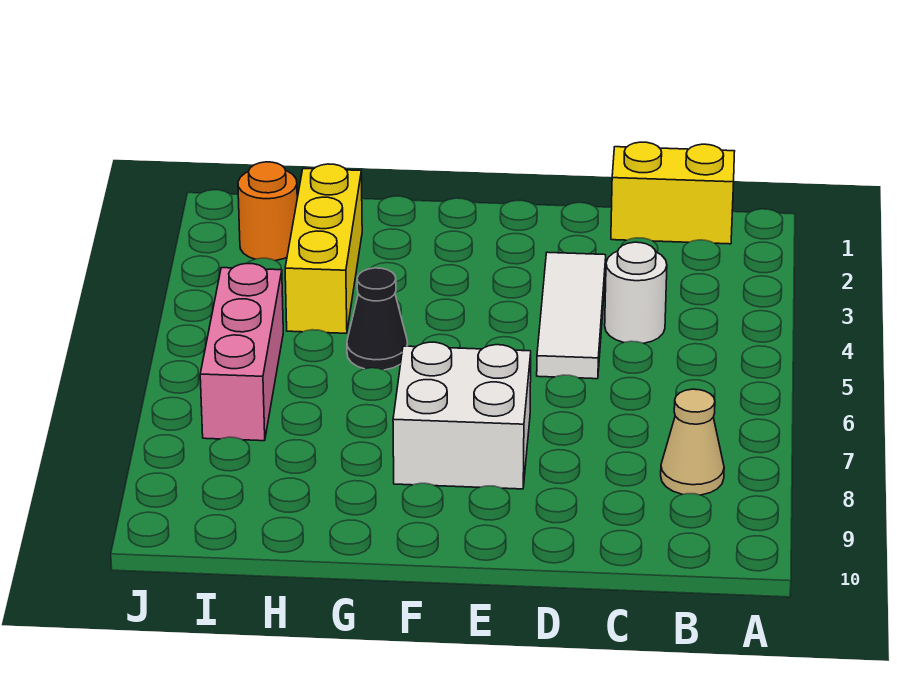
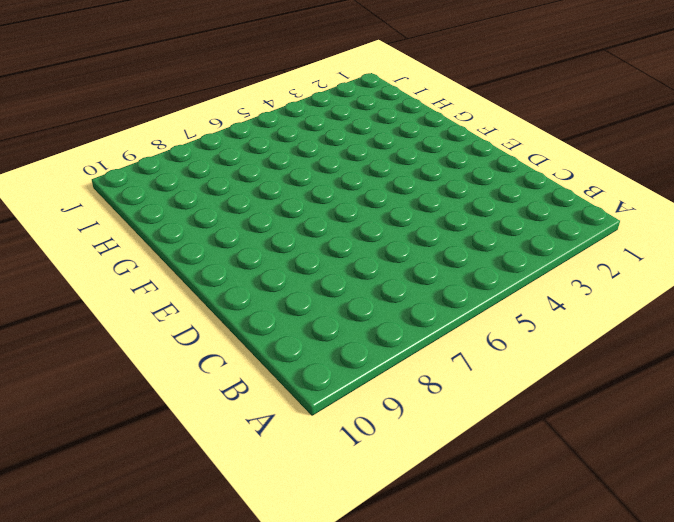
none -> yellow brick B1:C1 level 1
none -> tan cone B8 level 1

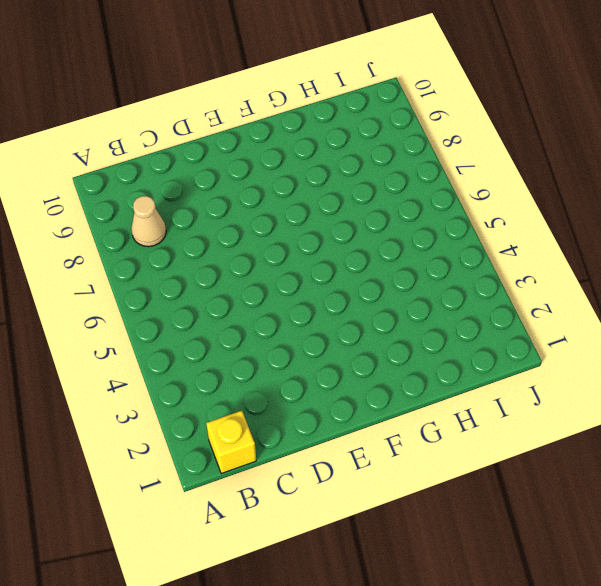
yellow brick B1 level 1 -> yellow brick B1:C1 level 1
none -> white round brick C4 level 1
none -> white tile D3:D5 level 1

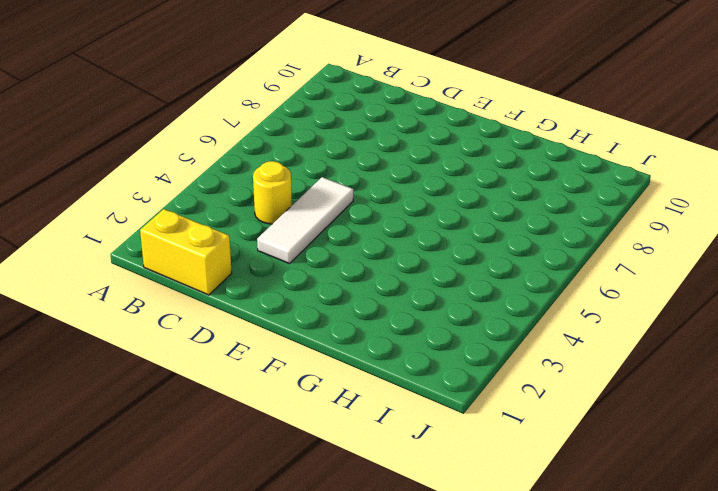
yellow round brick C4 level 1 -> white round brick C4 level 1
none -> tan cone B8 level 1
none -> white brick E7:F8 level 1

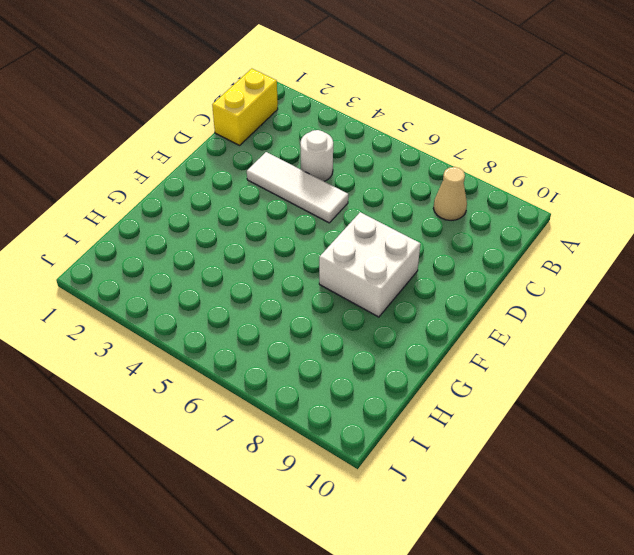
none -> black cone G5 level 1
none -> yellow brick H2:H4 level 1

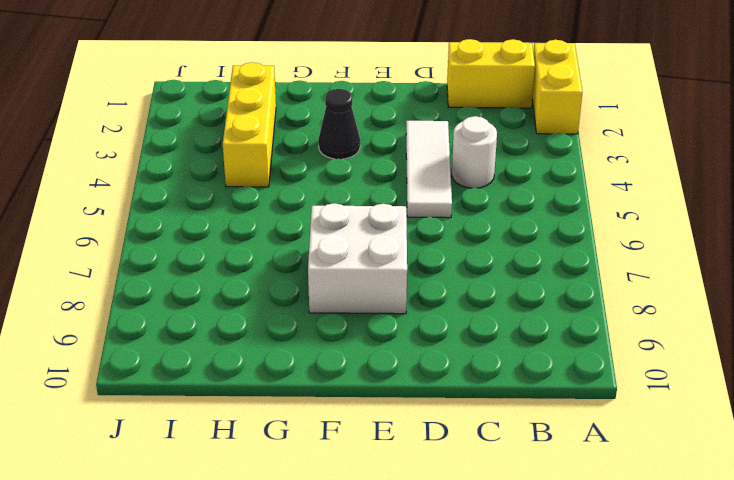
yellow brick A1:A2 level 1 -> none
black cone F3 level 1 -> black cone G5 level 1
none -> tan cone B8 level 1
none -> orange round brick I2 level 1

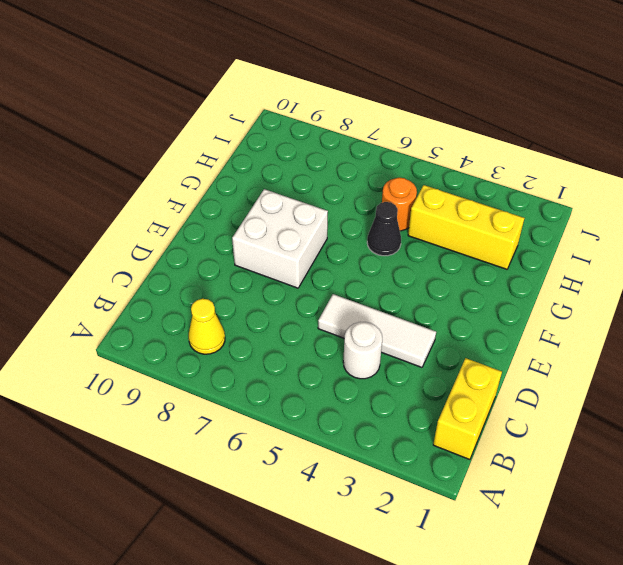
yellow cone B8 level 1 -> tan cone B8 level 1
orange round brick H5 level 1 -> orange round brick I2 level 1
none -> pink brick I5:I7 level 1

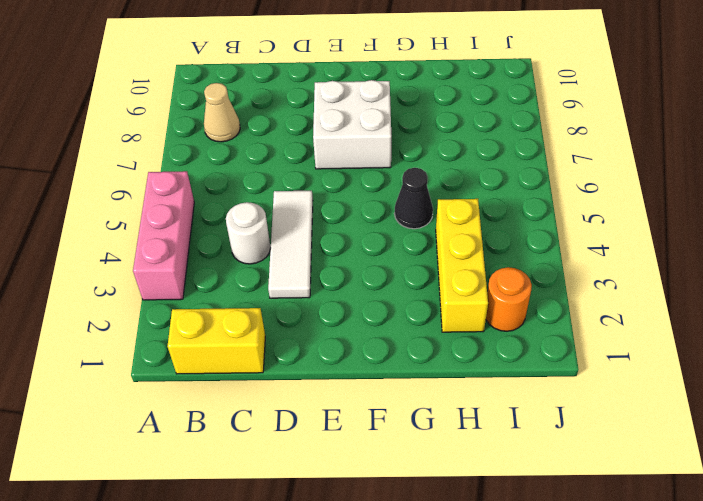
pink brick A3:A5 level 1 -> pink brick I5:I7 level 1

